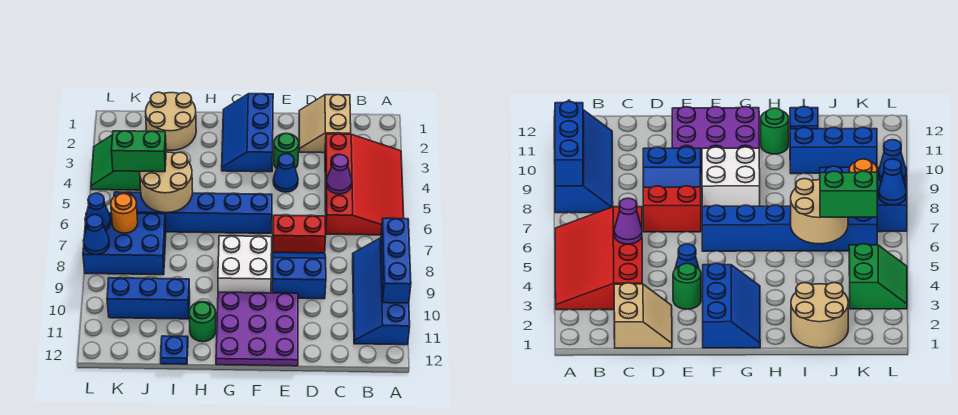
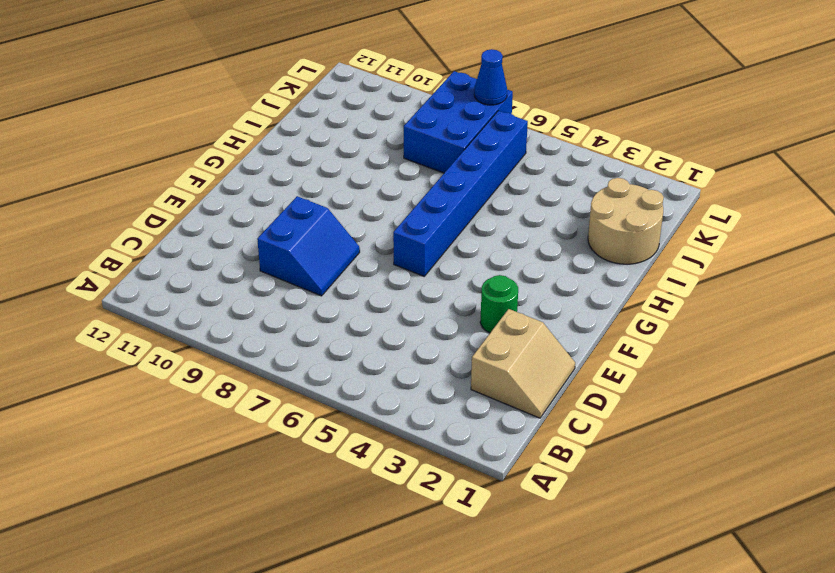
tan slope C1:D2 level 1 top 2 -> tan slope C1:D2 level 1 top C
none -> red slope A3:C6 level 1 top C
none -> blue slope A8:B11 level 1 top A
none -> red brick D7:E7 level 1

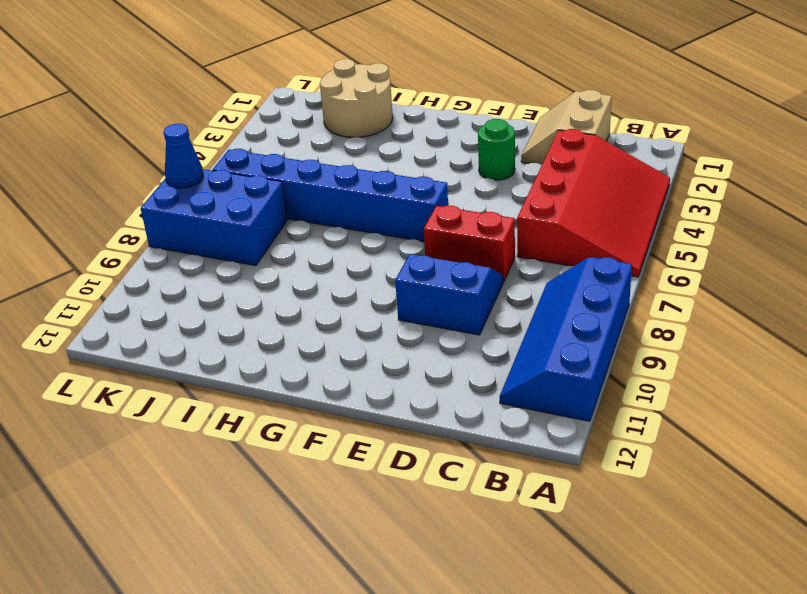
none -> blue cone E4 level 1
none -> purple plate E10:G12 level 1
none -> blue slope F1:G3 level 1 top F

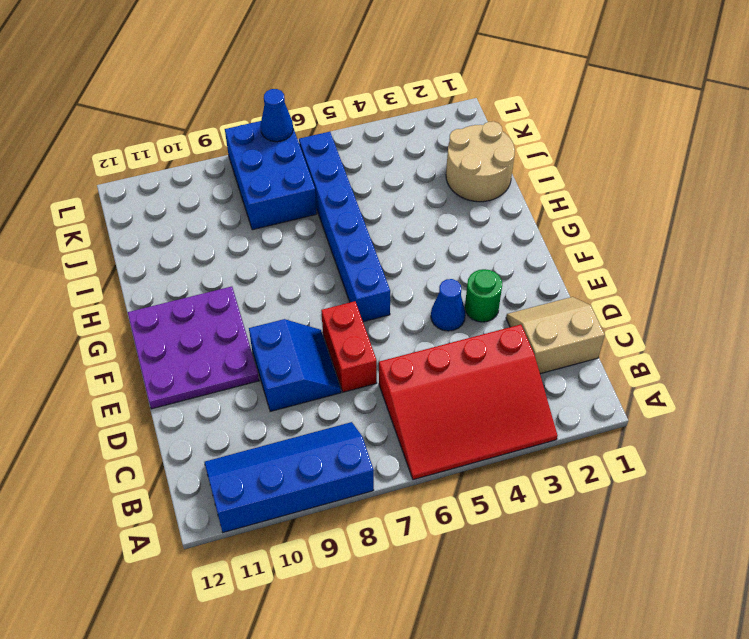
none -> blue slope F1:G3 level 1 top F
none -> white brick F8:G9 level 1
none -> green round brick H11 level 1

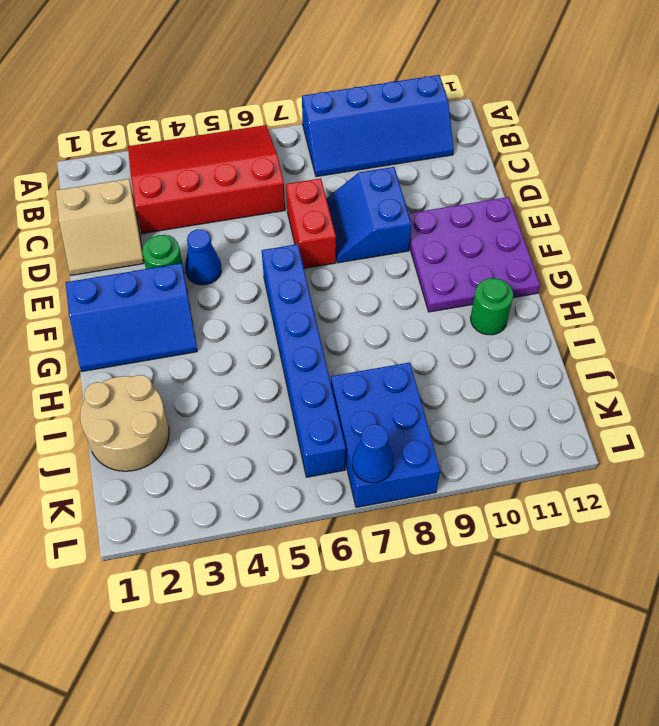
none -> white brick F8:G9 level 1
none -> blue brick I10:K10 level 1
none -> blue plate I12 level 1

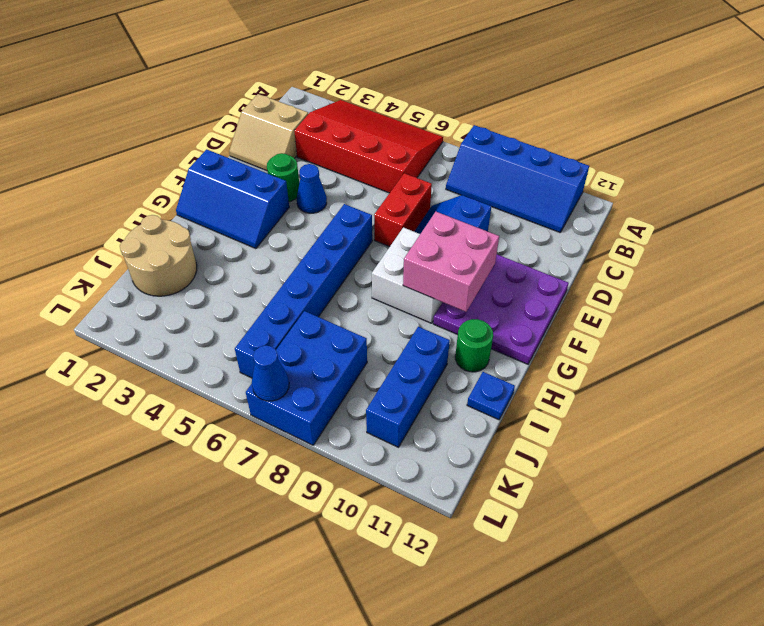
pink brick F9:G10 level 2 -> none
none -> green slope K3:L4 level 1 top K
none -> blue brick A8:A10 level 2
none -> purple cone C5 level 2

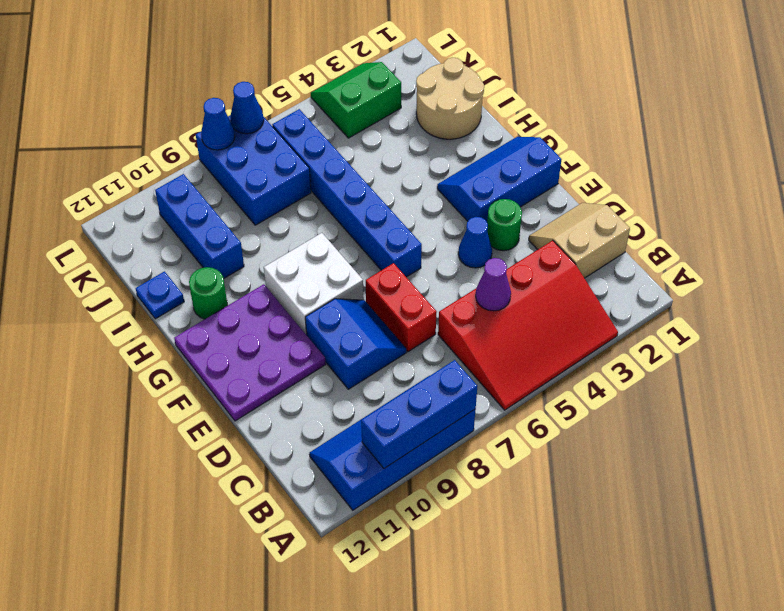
none -> tan round brick I5:J6 level 2
none -> orange round brick K7 level 2
none -> green brick J5:K5 level 3

